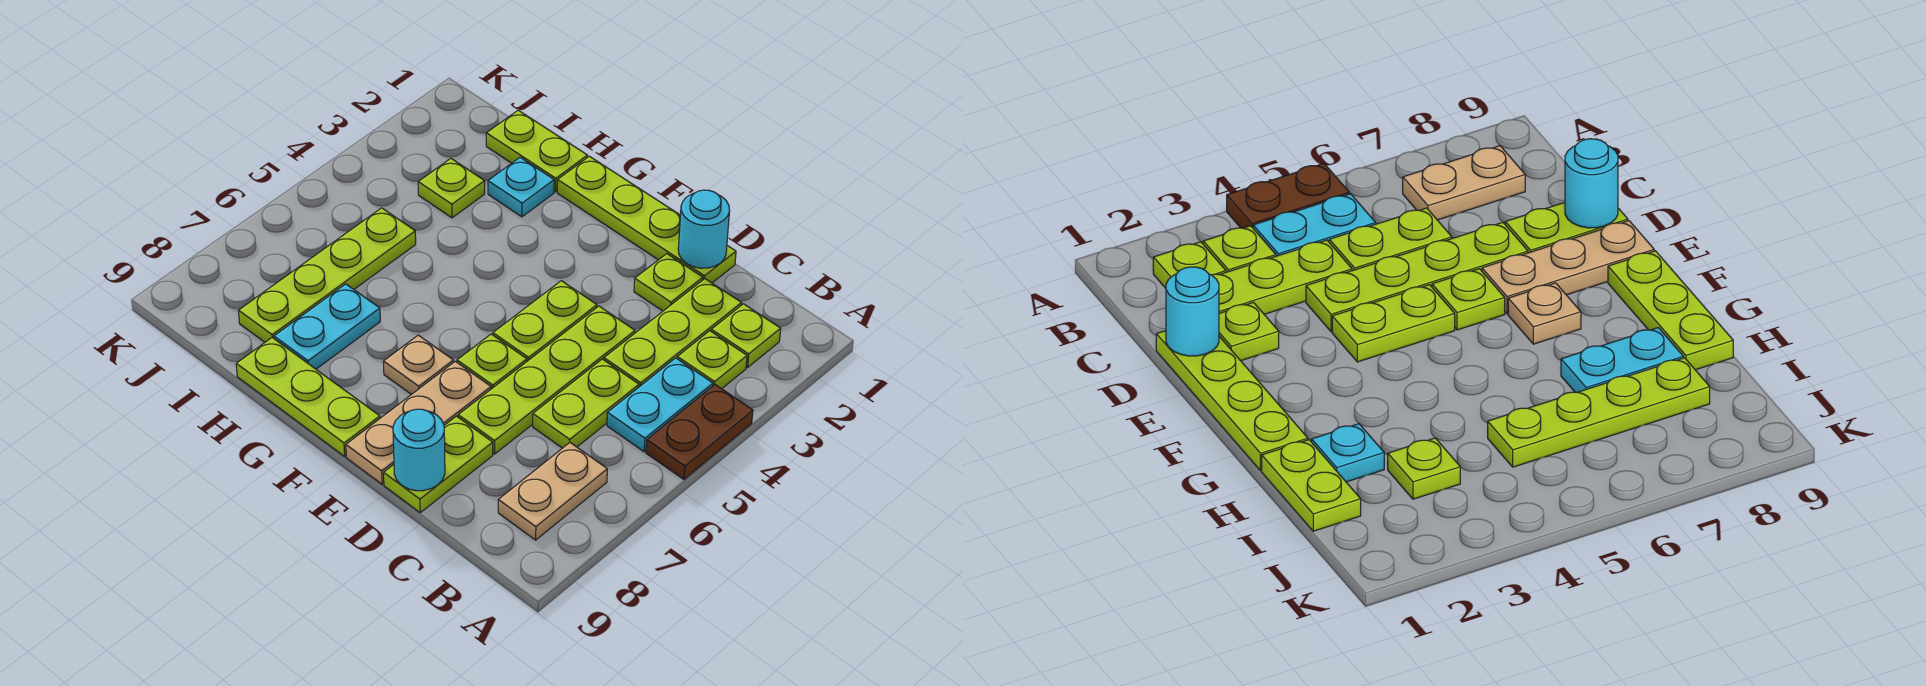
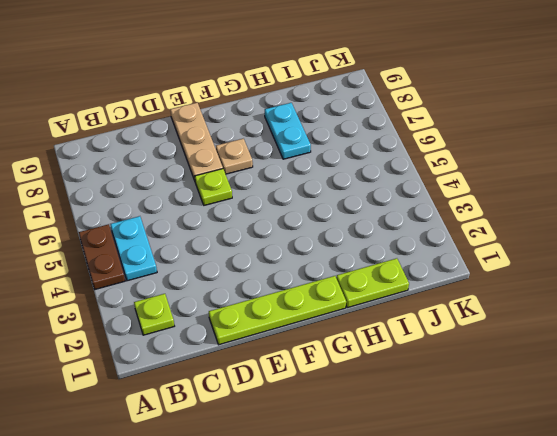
none -> lime plate B3 level 1
none -> tan plate B7:B8 level 1
none -> lime plate C2:C4 level 1

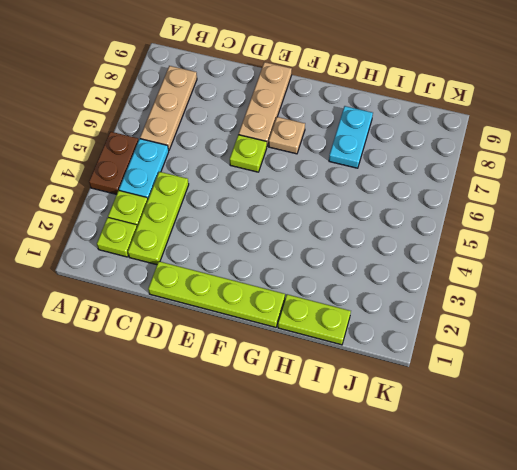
tan plate B6:B8 level 1 -> tan plate B7:B8 level 1
none -> lime plate C5:C6 level 1
none -> lime plate D2 level 1
none -> lime plate D4:D7 level 1

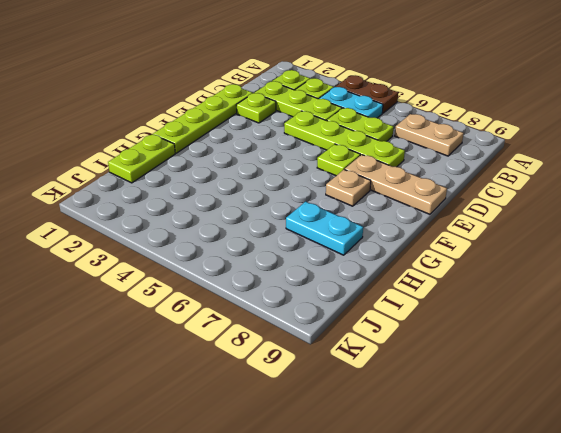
none -> lime plate D8:D9 level 1
none -> lime plate E4:E5 level 1
none -> lime plate F9:H9 level 1

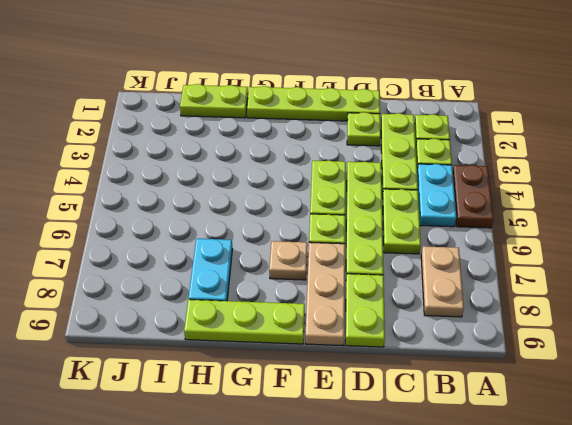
none -> cyan plate H2 level 1
none -> lime plate I3 level 1
none -> lime plate I5:I8 level 1

